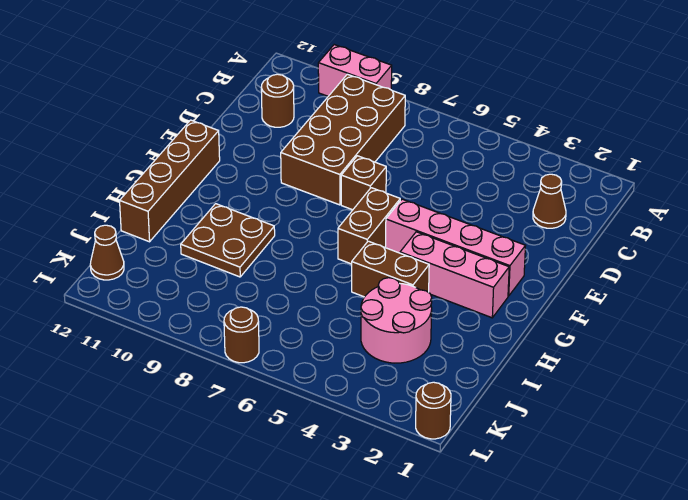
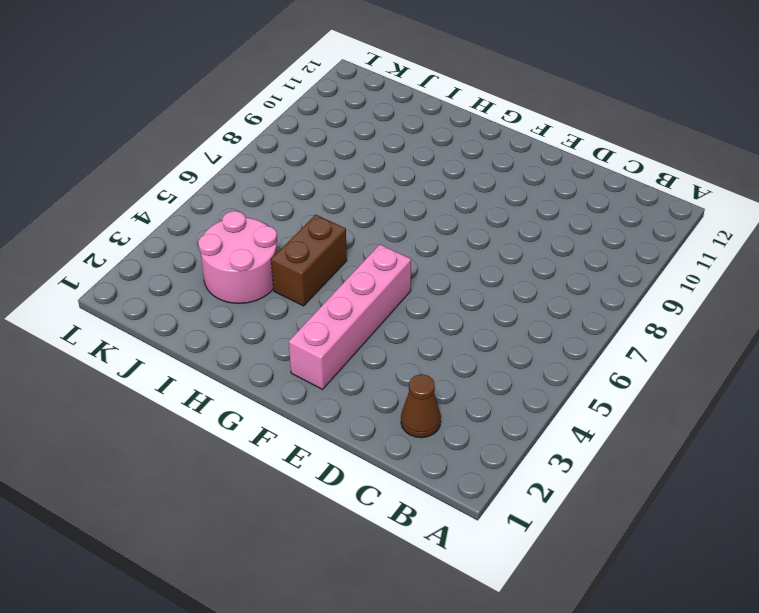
none -> pink brick A9:A10 level 1
none -> brown brick B8:E9 level 1
none -> brown round brick C11 level 1

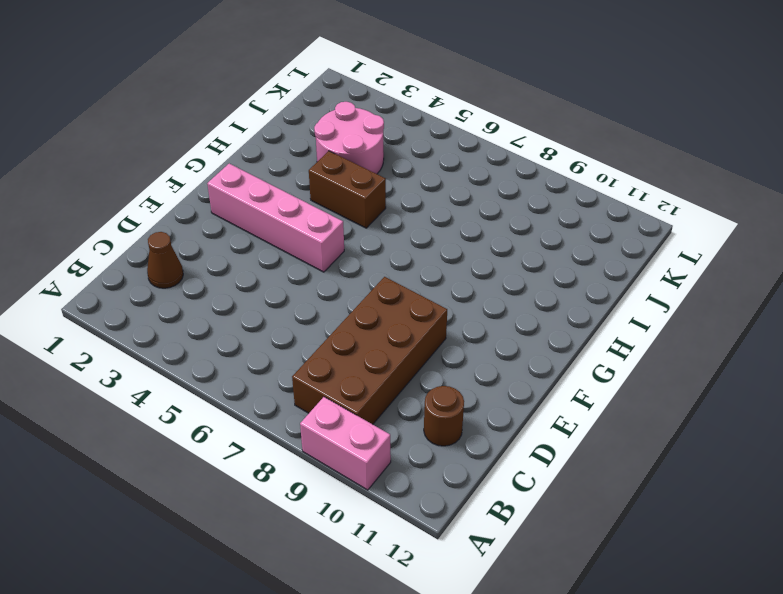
none -> brown brick E7 level 1
none -> brown brick F6:G6 level 1
none -> brown brick F12:I12 level 1

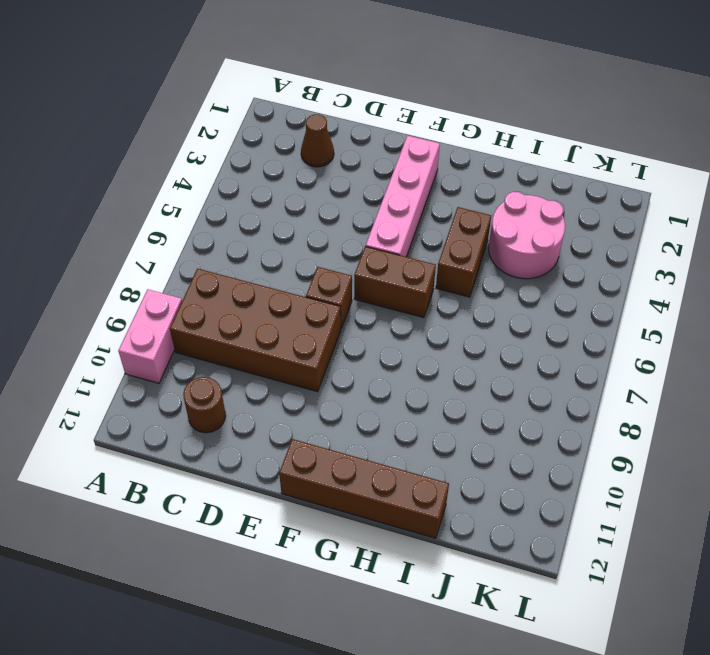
none -> pink brick G2:G4 level 1
none -> brown plate H9:I10 level 1
none -> brown cone K12 level 1

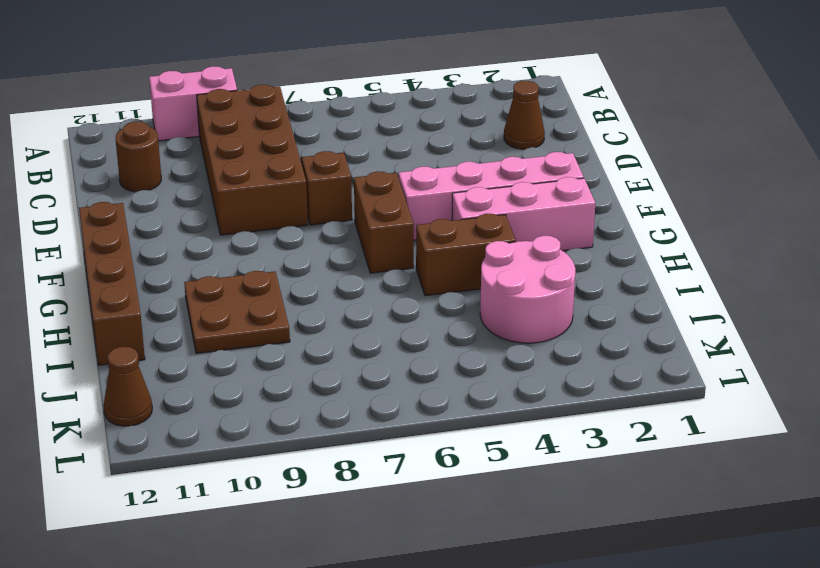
none -> brown round brick L1 level 1
none -> brown round brick L7 level 1

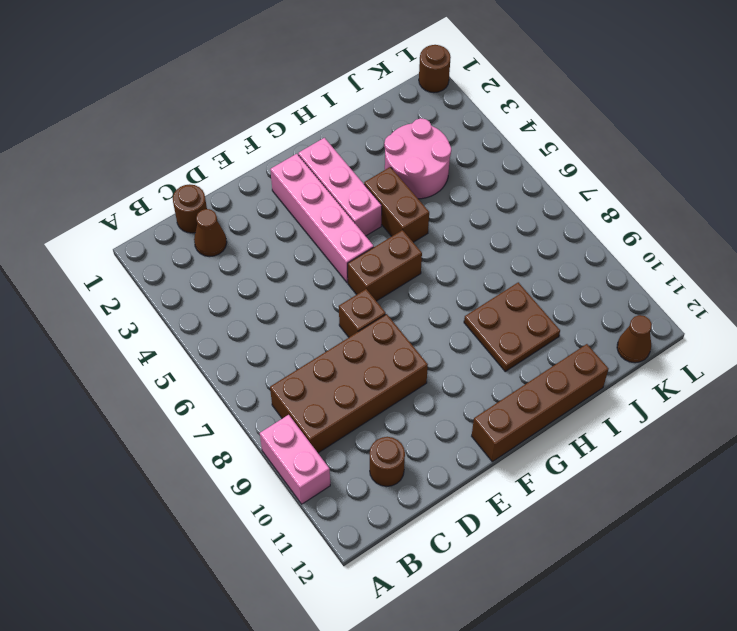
brown round brick C1 level 1 -> brown round brick L7 level 1

